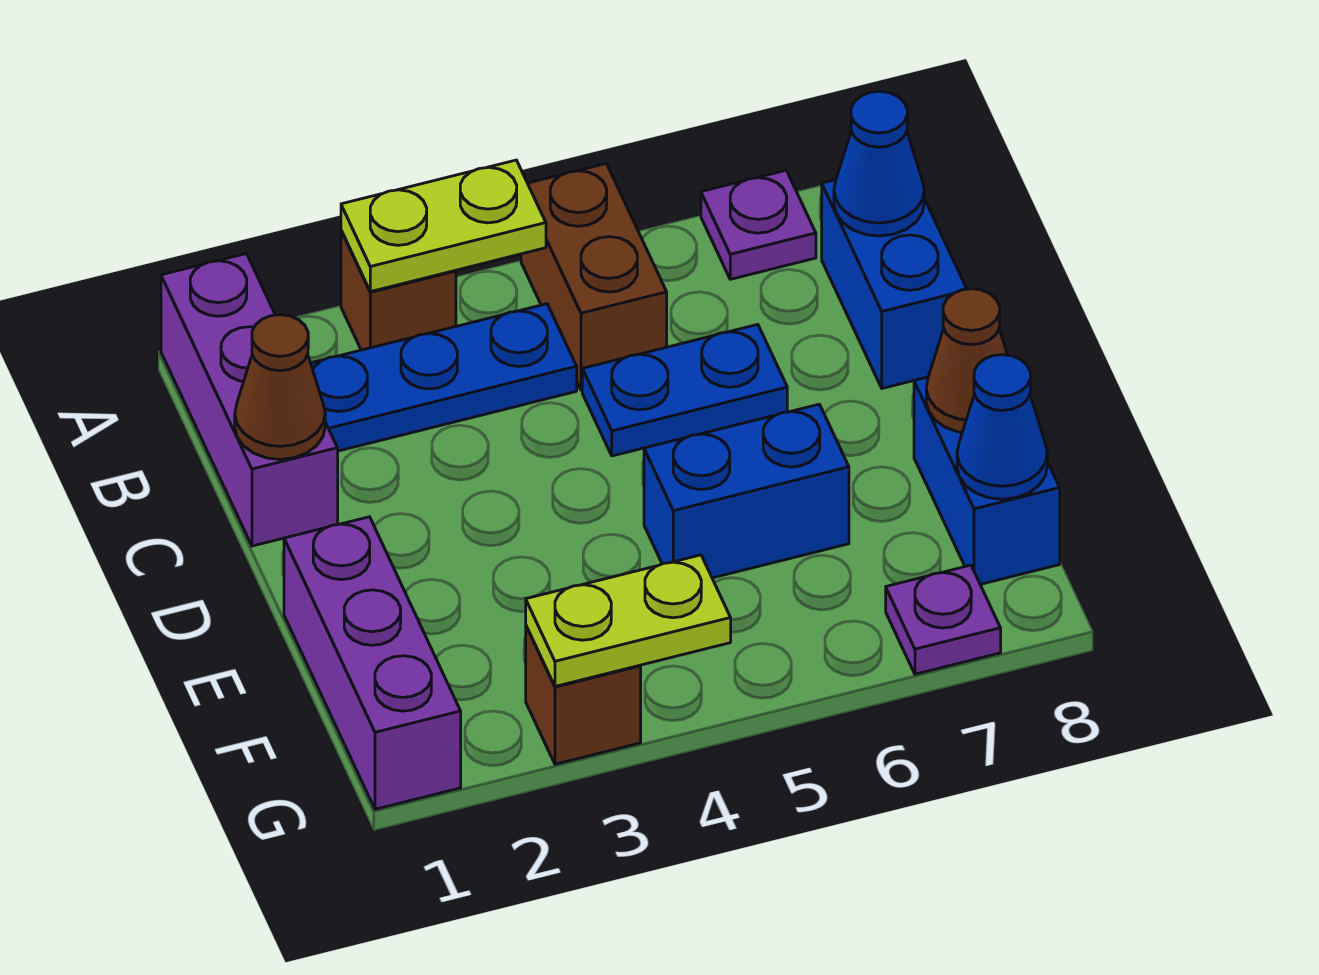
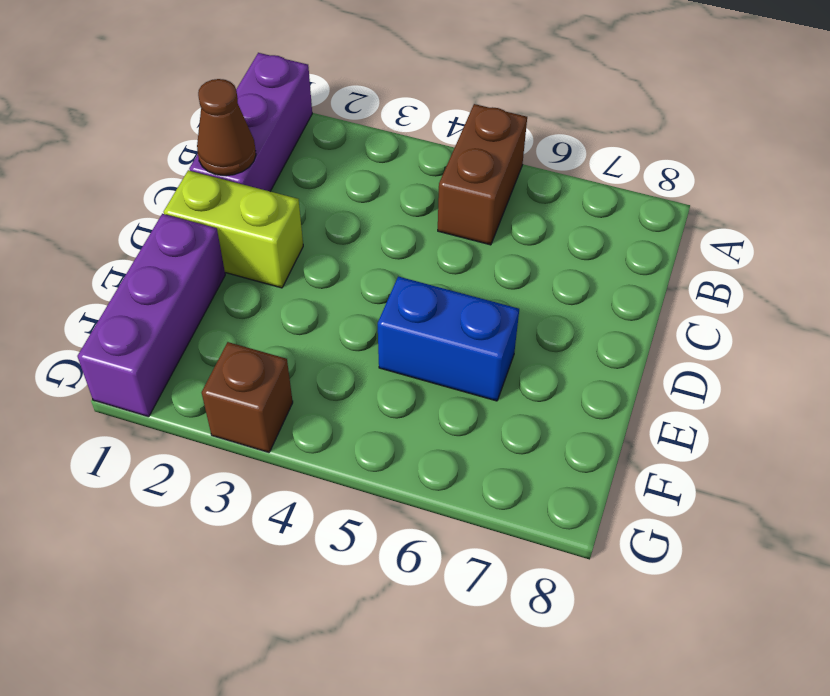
lime brick D1:D2 level 1 -> none
none -> brown brick A3 level 1
none -> purple plate A7 level 1
none -> blue plate B2:B4 level 1

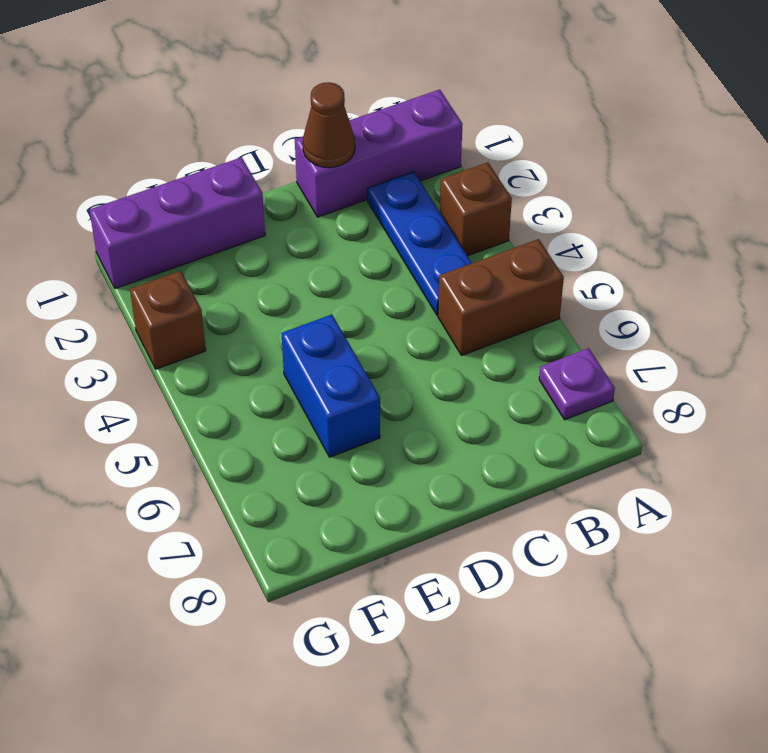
none -> blue brick B8:C8 level 1
none -> blue plate C5:C6 level 1
none -> blue brick E8:F8 level 1

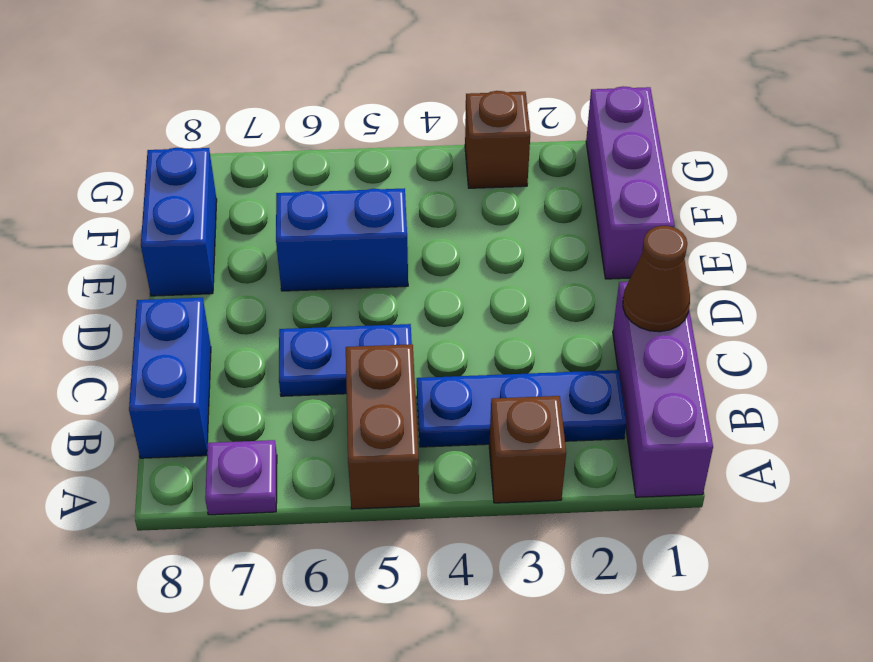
none -> purple plate G7 level 1
none -> lime plate A3:A4 level 2
none -> blue cone B8 level 2

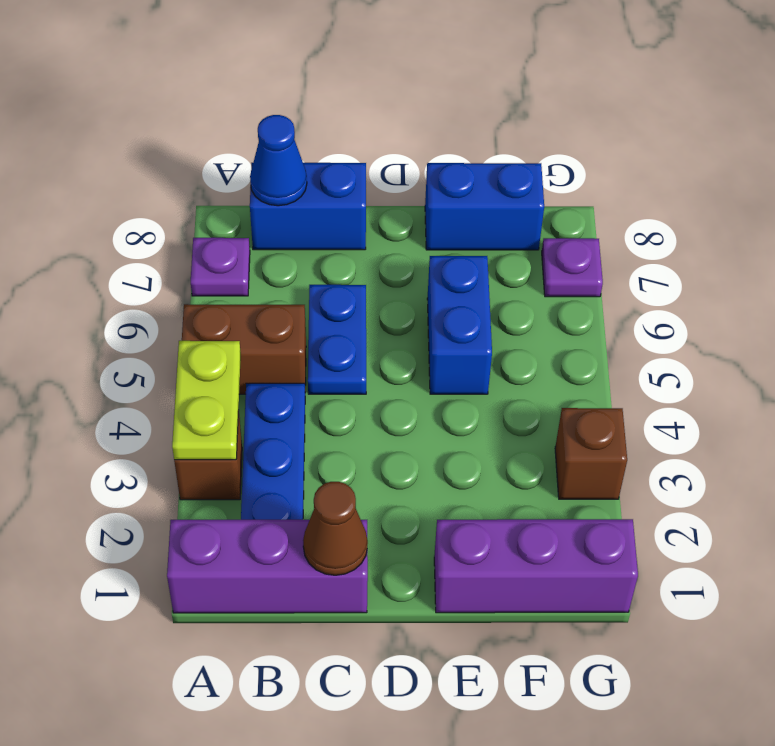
none -> brown cone E8 level 2
none -> blue cone F8 level 2
none -> lime plate G3:G4 level 2

